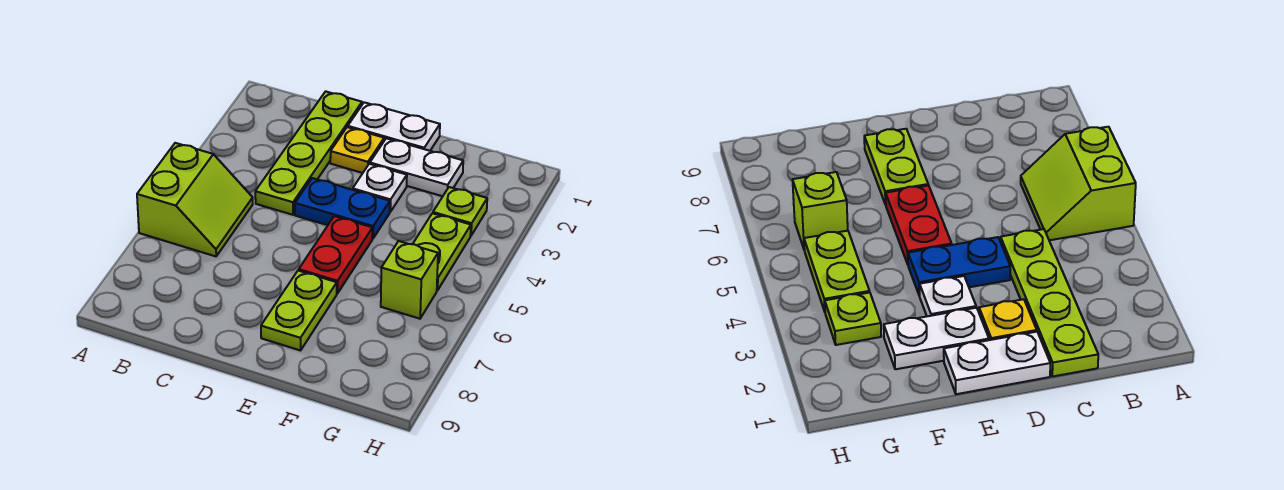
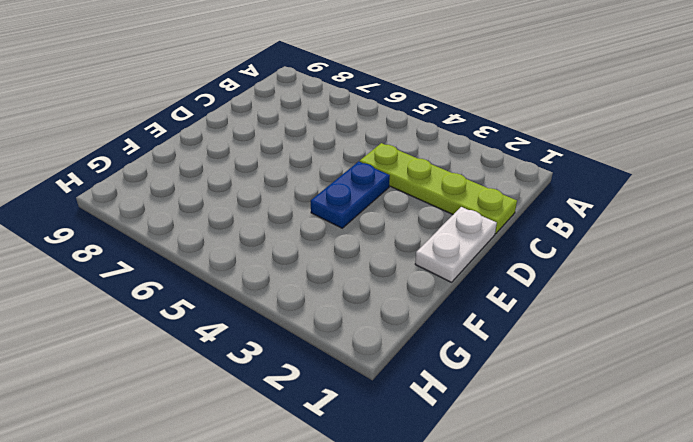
none -> lime slope A5:B6 level 1 top A
none -> yellow plate D2 level 1
none -> white plate E2:F2 level 1

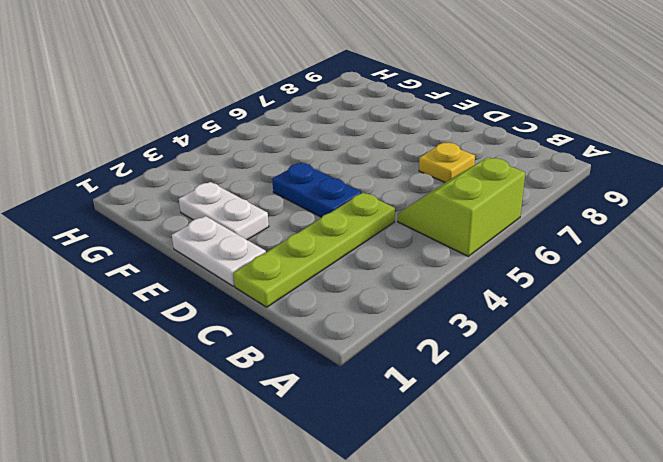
yellow plate C7 level 1 -> yellow plate D2 level 1
none -> white plate E3 level 1
none -> red plate E5:E6 level 1
none -> lime plate E7:E8 level 1

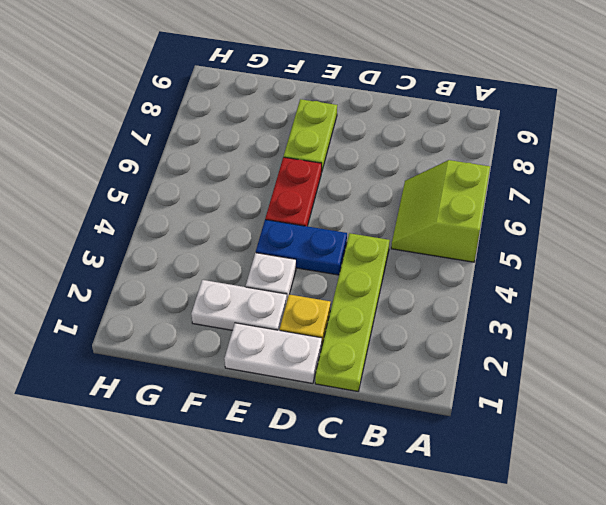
none -> lime plate G3 level 1
none -> lime plate G4:G5 level 1
none -> lime brick G6 level 1

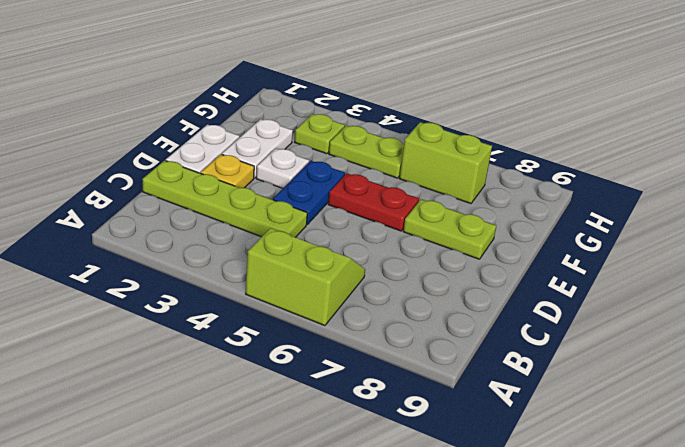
lime brick G6:G7 level 1 -> lime brick G6 level 1

